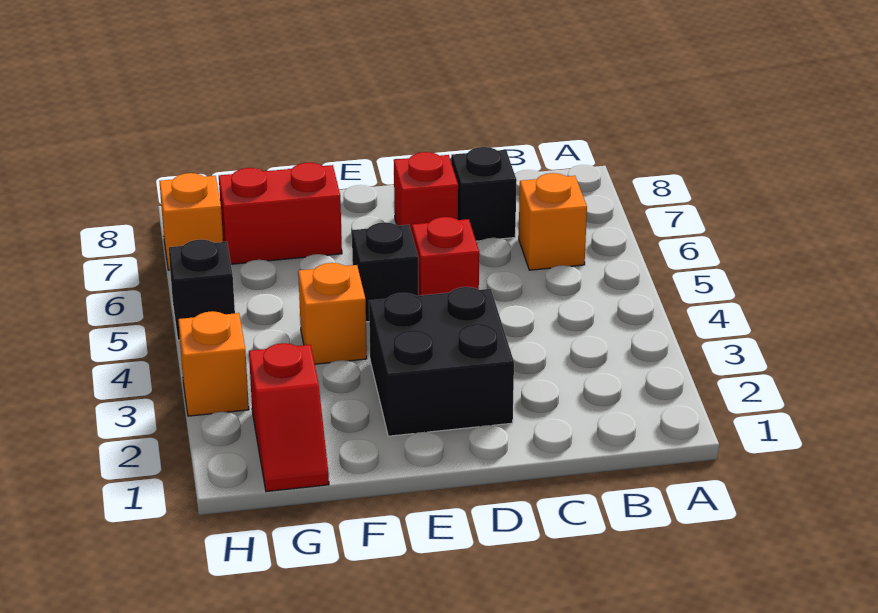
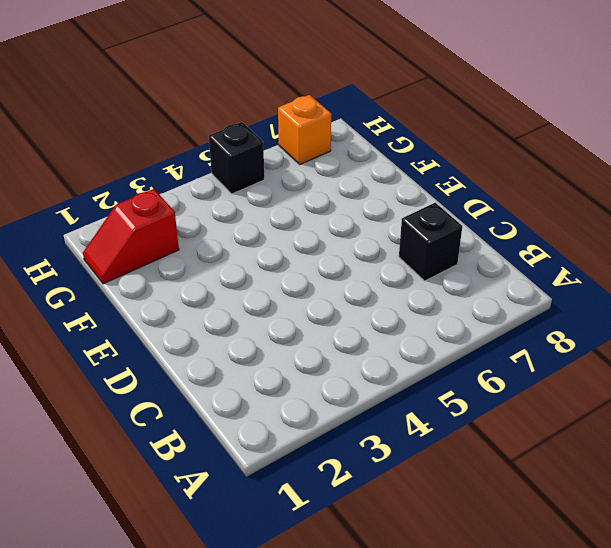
none -> orange brick B6 level 1
none -> black brick D2:E3 level 1
none -> red brick D5 level 1

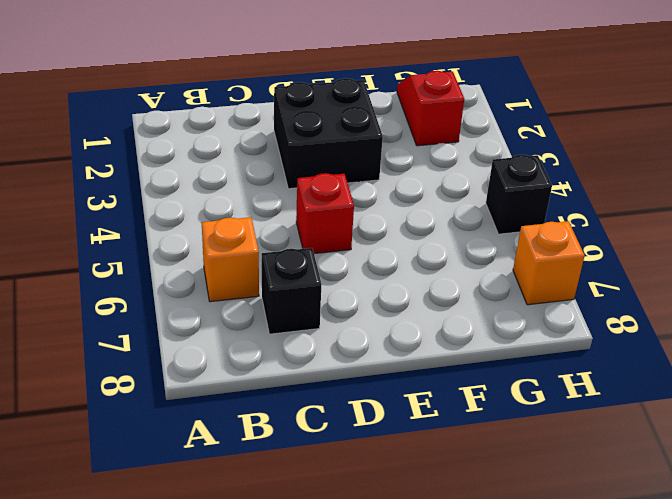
none -> red brick D7 level 1
none -> black brick E5 level 1
none -> orange brick F4 level 1

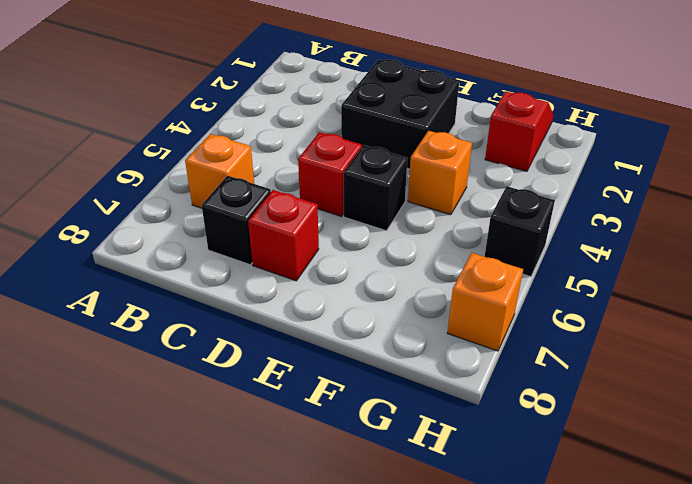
none -> red brick F7:G7 level 1
none -> orange brick H3 level 1

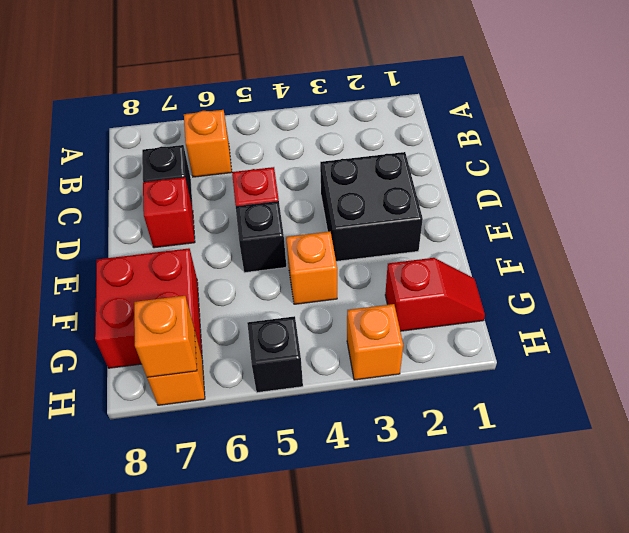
red brick F7:G8 level 1 -> red brick F7:G7 level 1
orange brick H7 level 2 -> none

